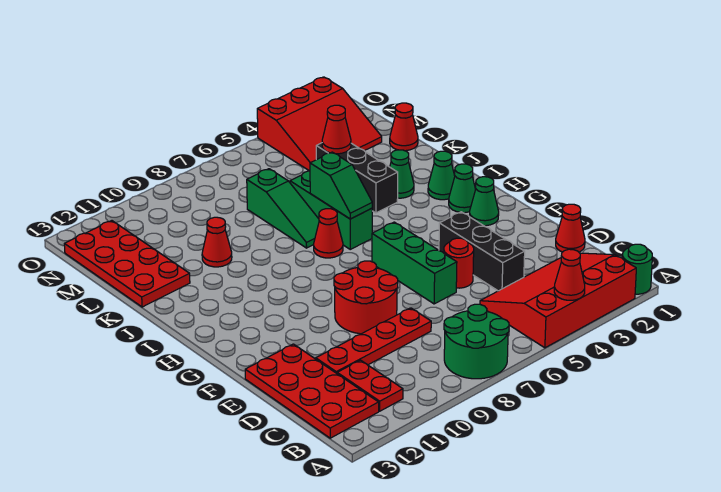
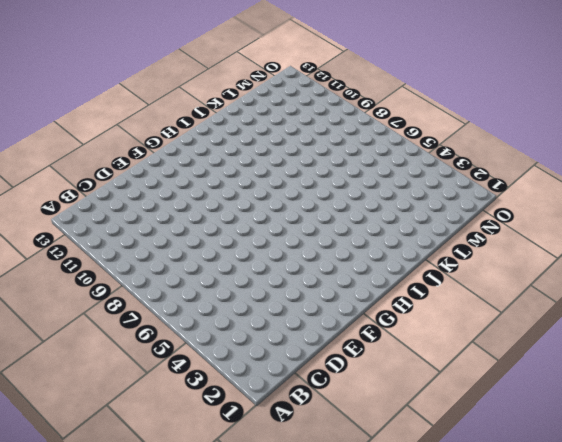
none -> green round brick A1 level 1
none -> red slope A2:C5 level 1 top A
none -> green round brick A7:B8 level 1

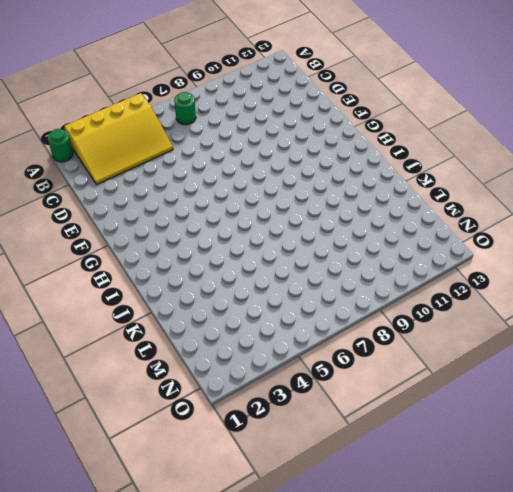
yellow slope A2:C5 level 1 top A -> red slope A2:C5 level 1 top A
green round brick B7 level 1 -> green round brick A7:B8 level 1
none -> red plate B11:C11 level 1
none -> red plate B12:E13 level 1
none -> red cone D1 level 1

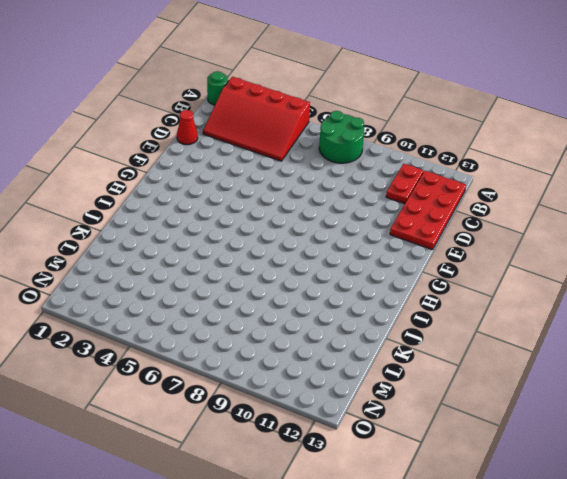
none -> black brick D4:F4 level 1
none -> red plate D8:D11 level 1
none -> red round brick E5 level 1

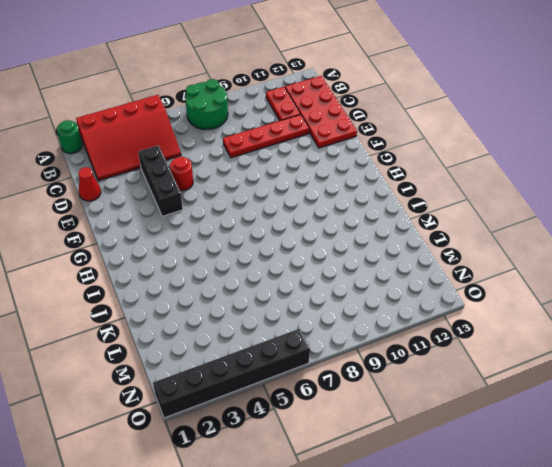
black brick O1:O6 level 1 -> red slope M2:O4 level 1 top O
none -> green brick E6:G6 level 1
none -> red round brick E8:F9 level 1
none -> green cone G2 level 1

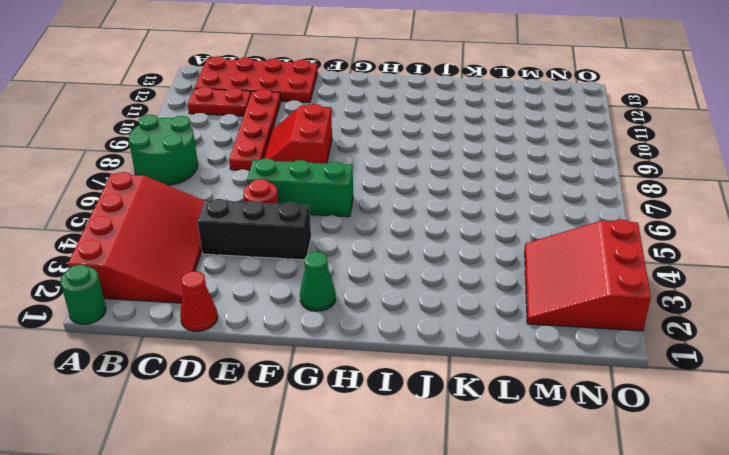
red slope E8:F9 level 1 top F -> red round brick E8:F9 level 1
none -> green cone H2 level 1
none -> green cone I2 level 1
none -> green brick I6:K6 level 1

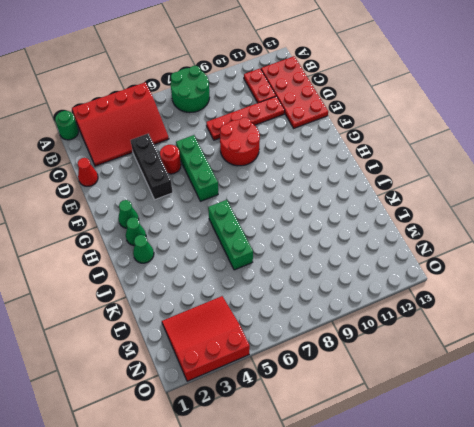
none -> red cone I7 level 1
none -> green cone J3 level 1
none -> black brick J4:L4 level 1

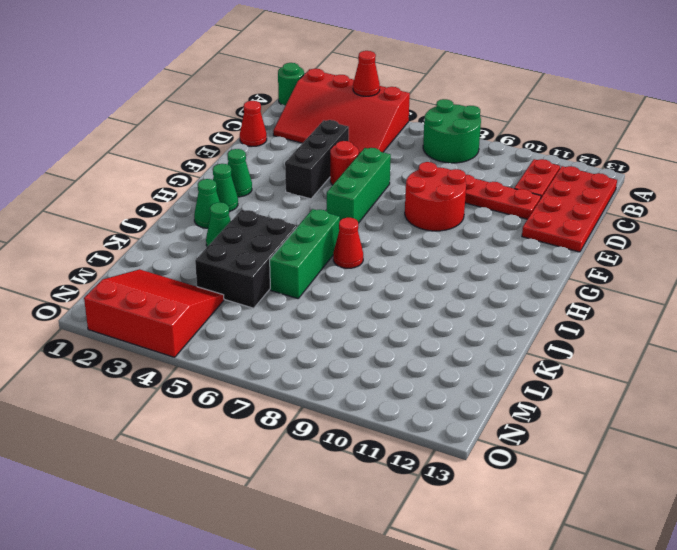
black brick J4:L5 level 1 -> black brick J4:L4 level 1
none -> green slope J7:L7 level 1 top L
none -> red cone K10 level 1
none -> red plate K12:N13 level 1

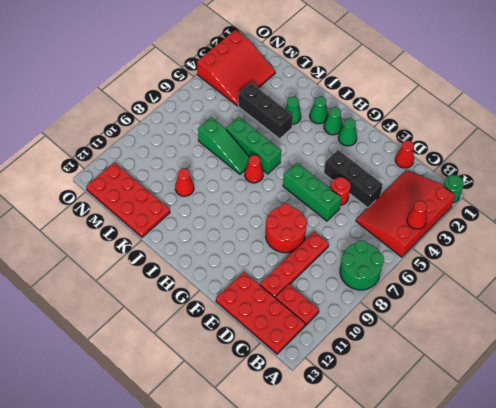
none -> red cone L1 level 1
none -> green slope I6:J6 level 2 top J
none -> red cone L4 level 2

